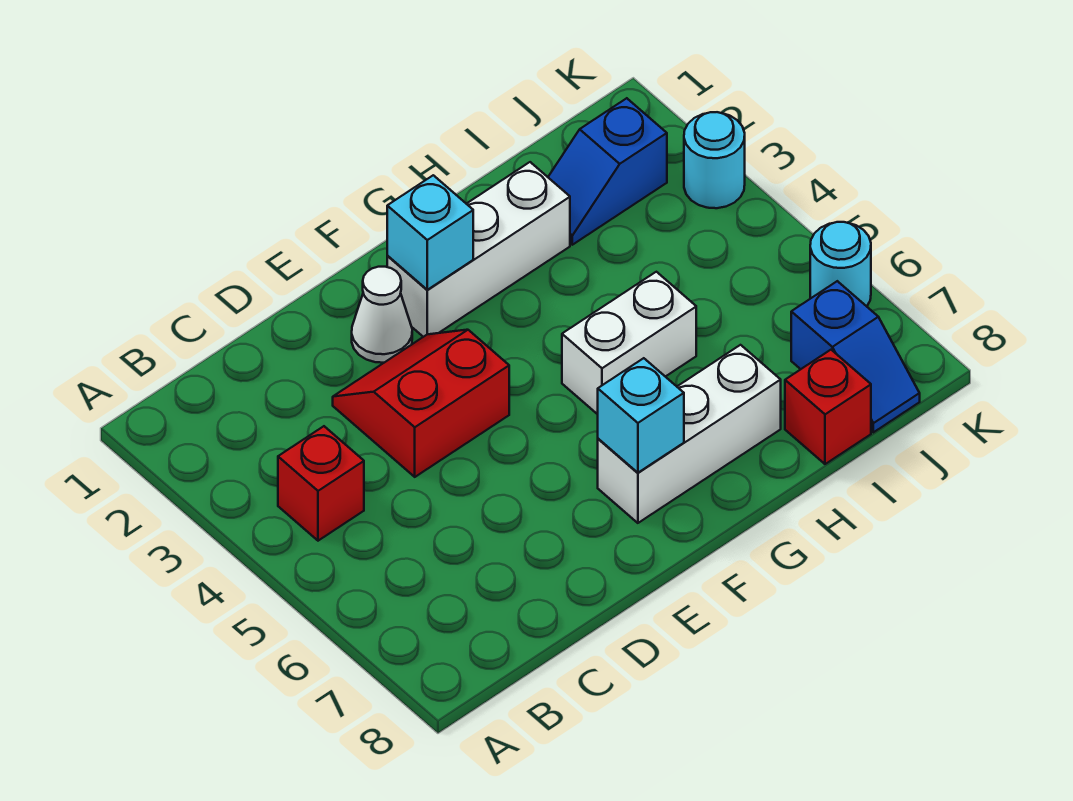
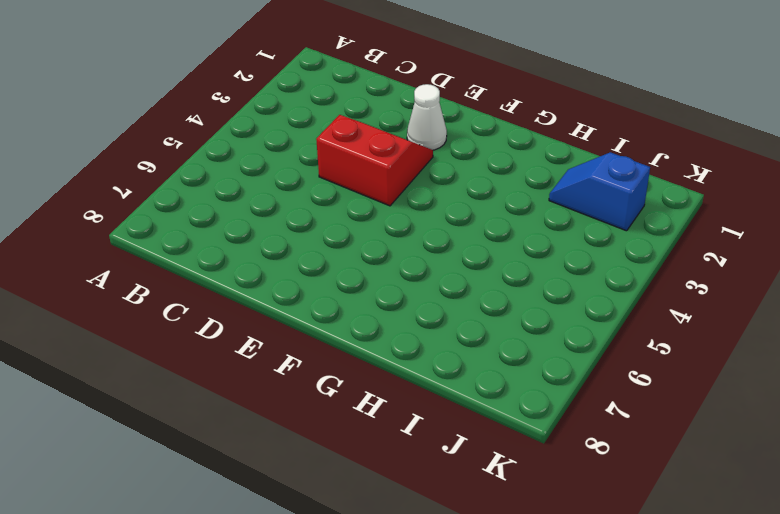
none -> red brick B4 level 1
none -> white brick F2:H2 level 1
none -> white brick F7:H7 level 1

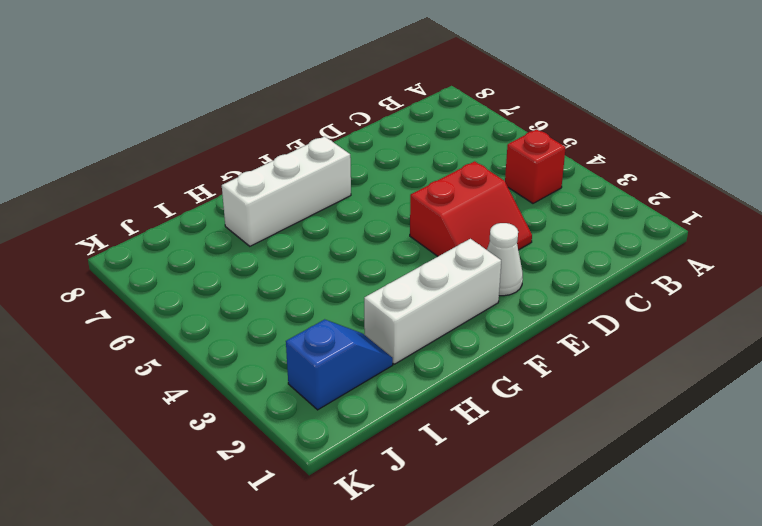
none -> white brick G5:H5 level 1
none -> red brick I8 level 1
none -> blue slope J7:J8 level 1 top 7

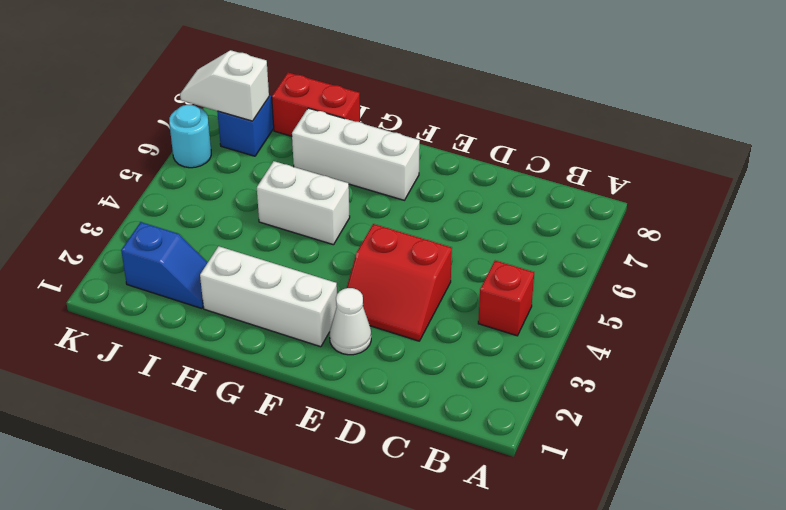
red brick H8:I8 level 1 -> red brick I8 level 1
white slope J7:K7 level 2 top J -> none
none -> cyan round brick K3 level 1
none -> cyan brick F2 level 2
none -> cyan brick F7 level 2

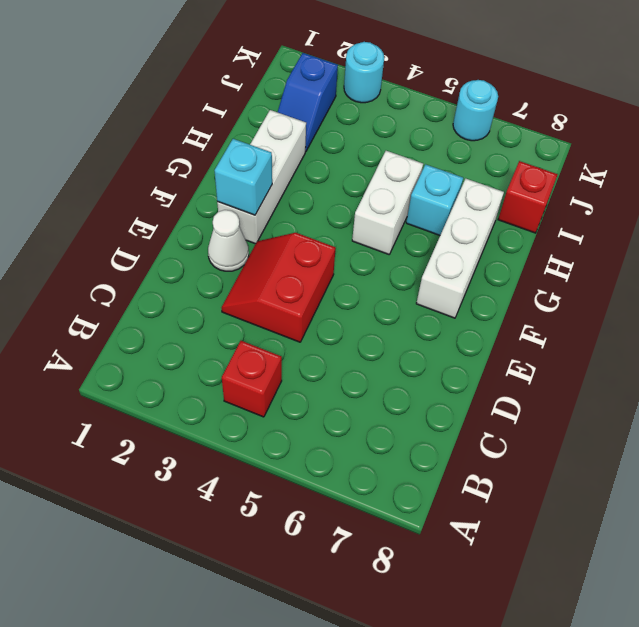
cyan brick H6 level 1 -> cyan brick F7 level 2
none -> blue slope J7:J8 level 1 top 7

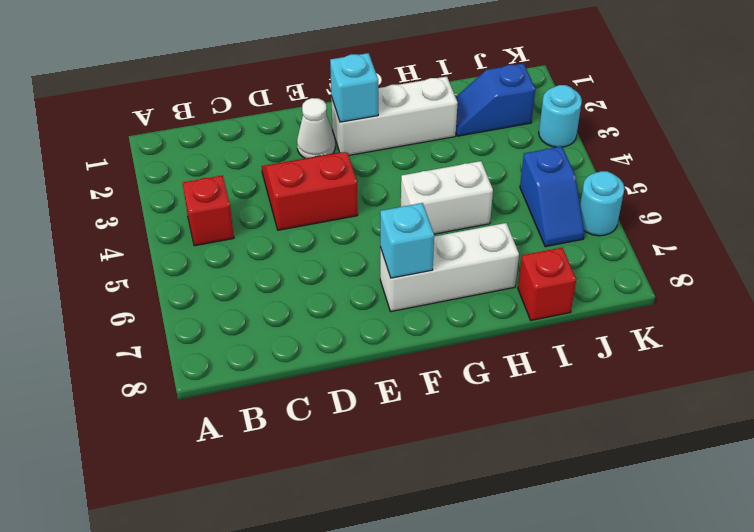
blue slope J5:J6 level 1 top 5 -> blue slope J7:J8 level 1 top 7

